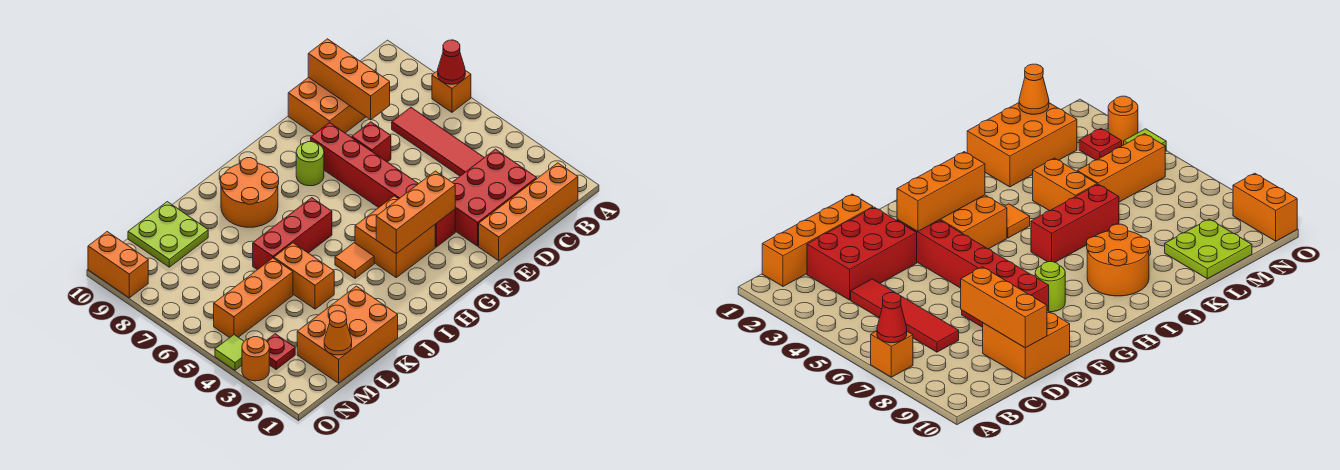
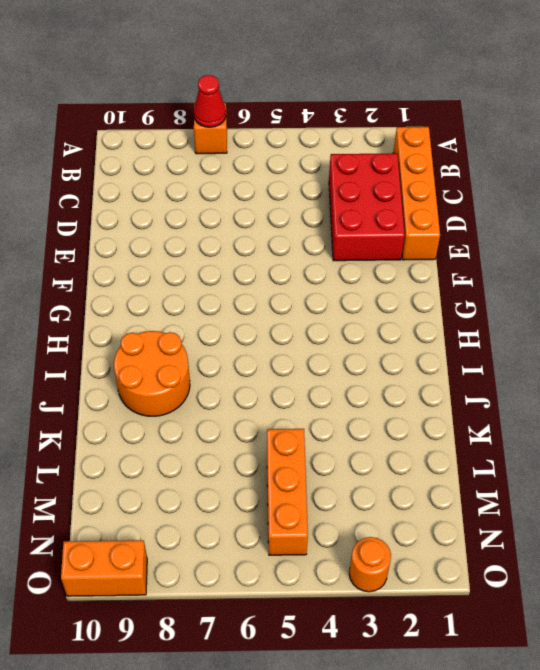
none -> red tile C4:C7 level 1
none -> orange brick D9:E10 level 1
none -> red brick E7 level 1

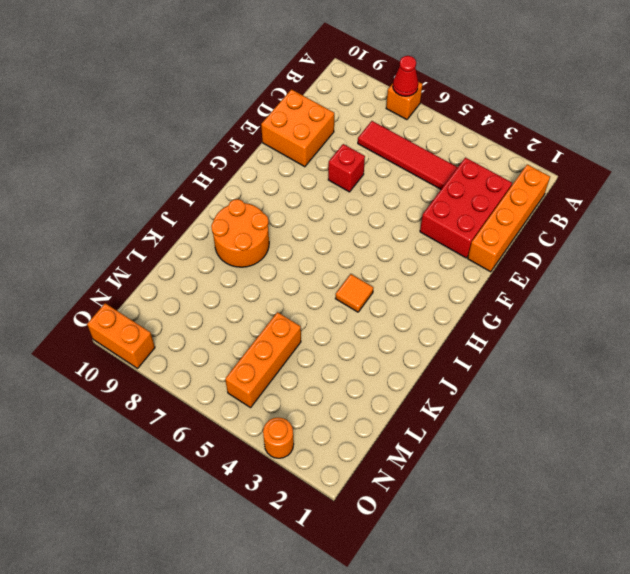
none -> red brick F3:F8 level 1
none -> orange brick G3:H4 level 1
none -> lime round brick G8 level 1

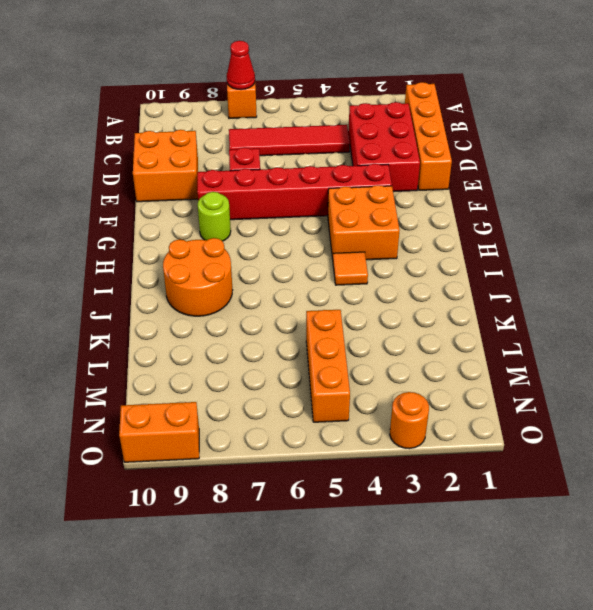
none -> red brick I6:K6 level 1
none -> orange brick K1:M2 level 1
none -> orange brick K4:K5 level 1

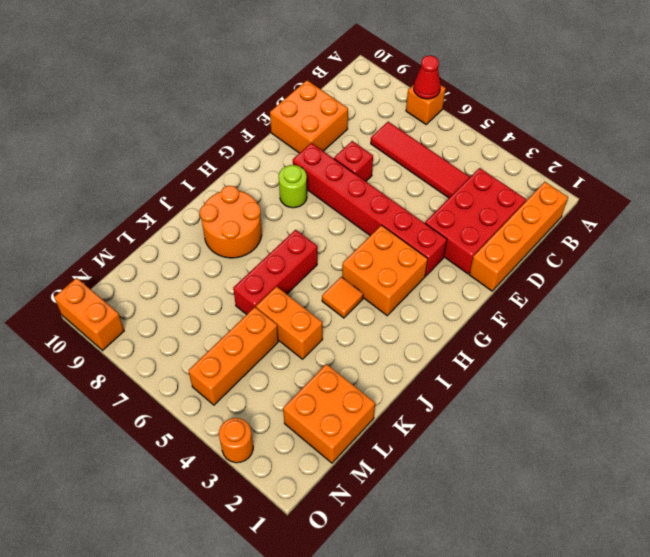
orange brick L1:M2 level 1 -> orange brick K1:M2 level 1
none -> lime plate L9:M10 level 1
none -> red plate N3 level 1
none -> lime tile O4 level 1

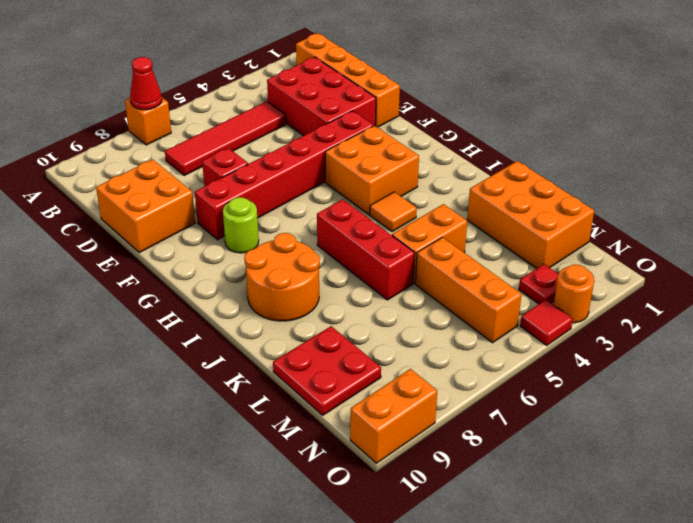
red plate L9:M10 level 1 -> lime plate L9:M10 level 1
red tile O4 level 1 -> lime tile O4 level 1
none -> orange brick D8:D10 level 2
none -> orange brick F3:H3 level 2
none -> orange cone M1 level 2

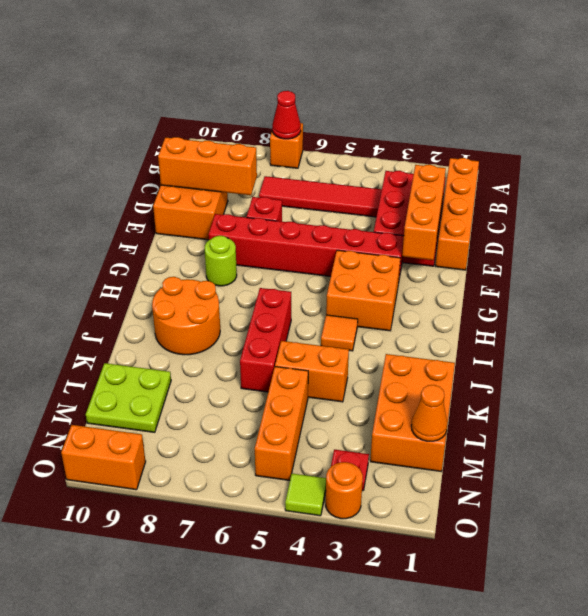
orange brick D2:F2 level 2 -> orange brick F3:H3 level 2

